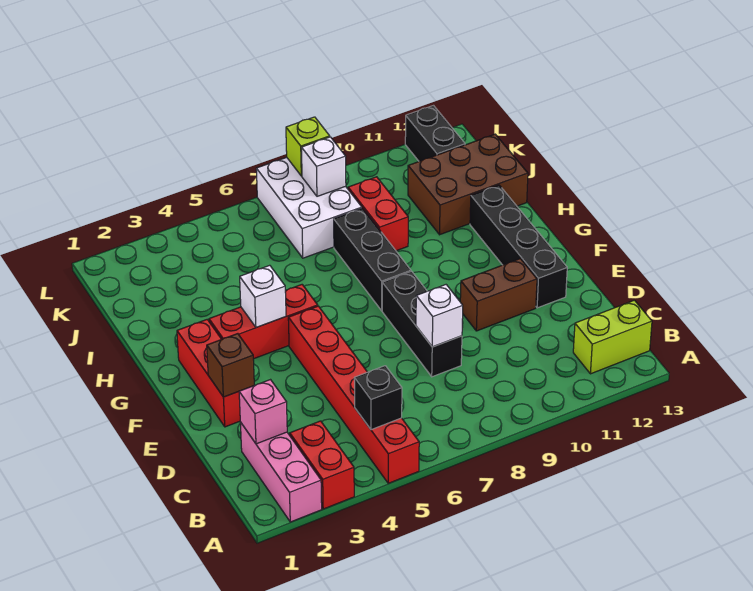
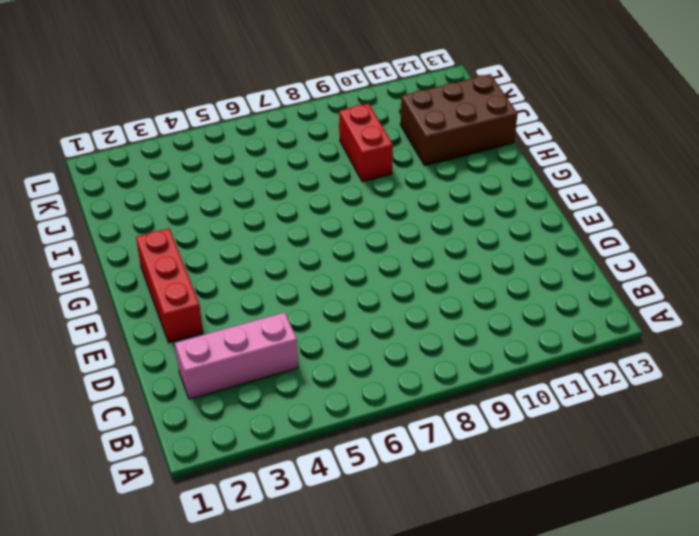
pink brick C2:C4 level 1 -> pink brick A2:C2 level 1
none -> red brick A3:B3 level 1
none -> red brick A5:F5 level 1
none -> lime brick B12:B13 level 1

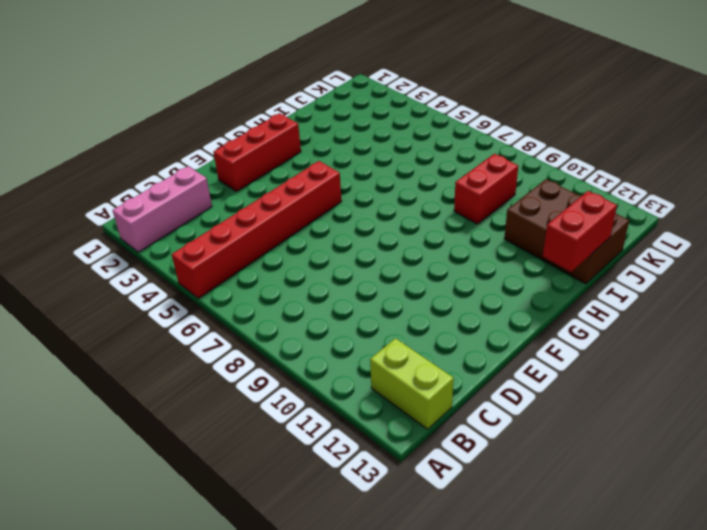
red brick H13:I13 level 2 -> red brick A3:B3 level 1
none -> black brick D8:F8 level 1
none -> brown brick E10:E11 level 1
none -> black brick E12:H12 level 1

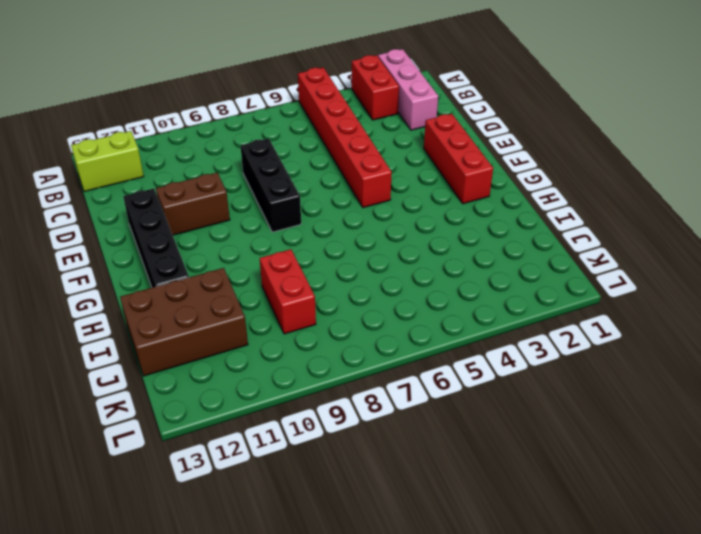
none -> red brick G3:G5 level 1
none -> black brick G8:I8 level 1
none -> white brick J7:L8 level 1

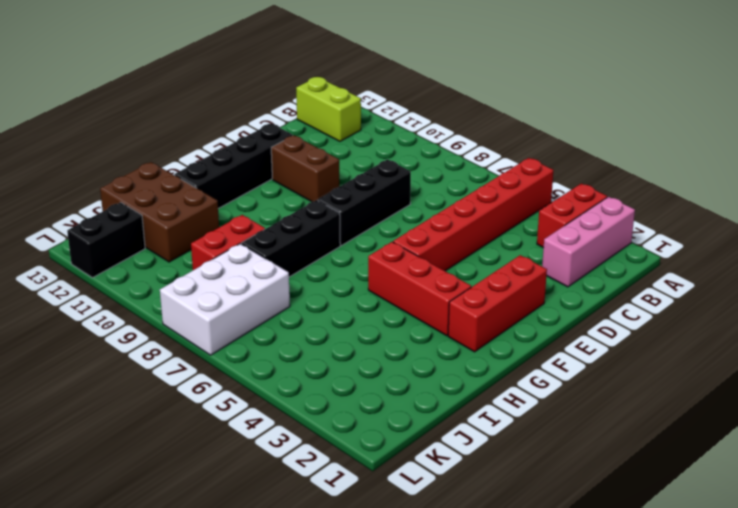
none -> black brick B5 level 2
none -> pink brick C2 level 2
none -> white brick D8 level 2

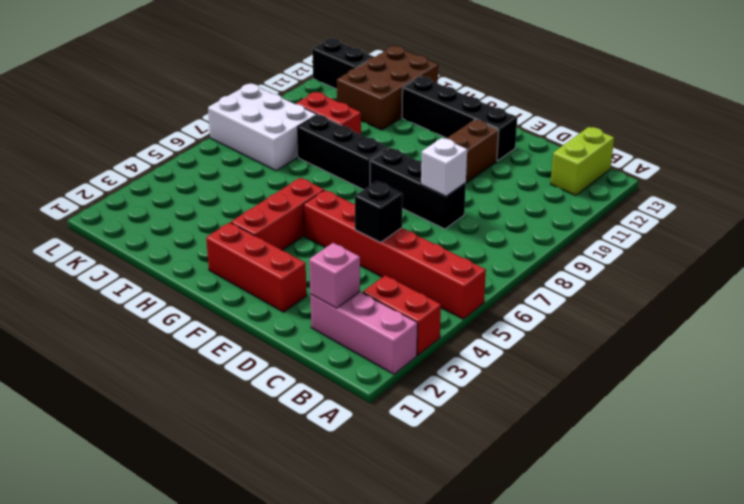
black brick D5 level 2 -> black brick B5 level 2
none -> brown brick E2 level 2
none -> white brick G4 level 2
none -> white brick K8 level 2

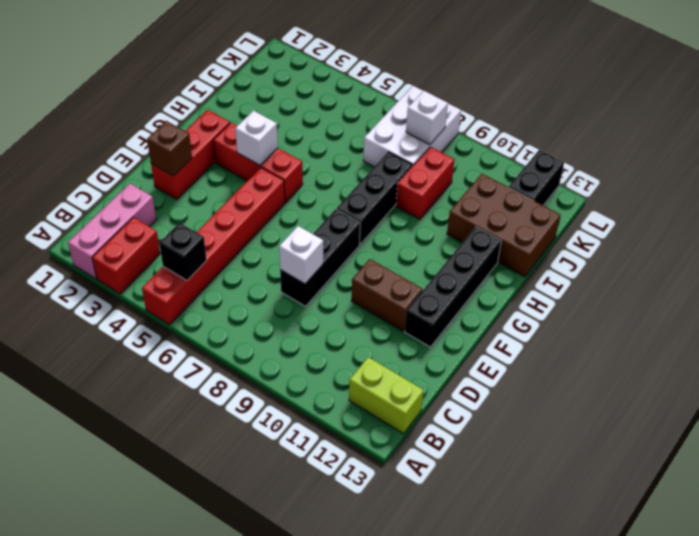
none -> pink brick C2 level 2
none -> lime brick L8 level 2

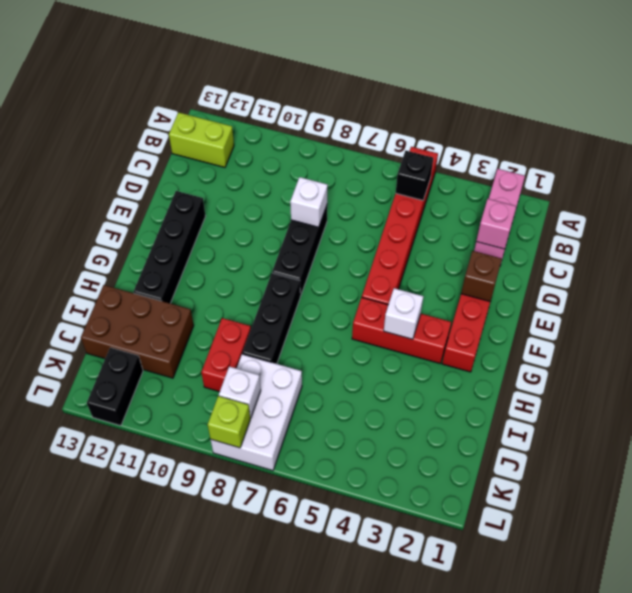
none -> red brick A3:B3 level 1
none -> brown brick E10:E11 level 1

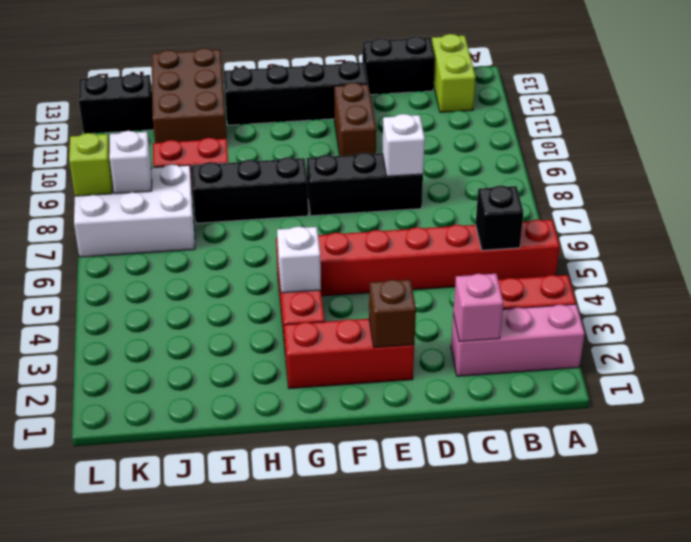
black brick C13:D13 level 1 -> none

